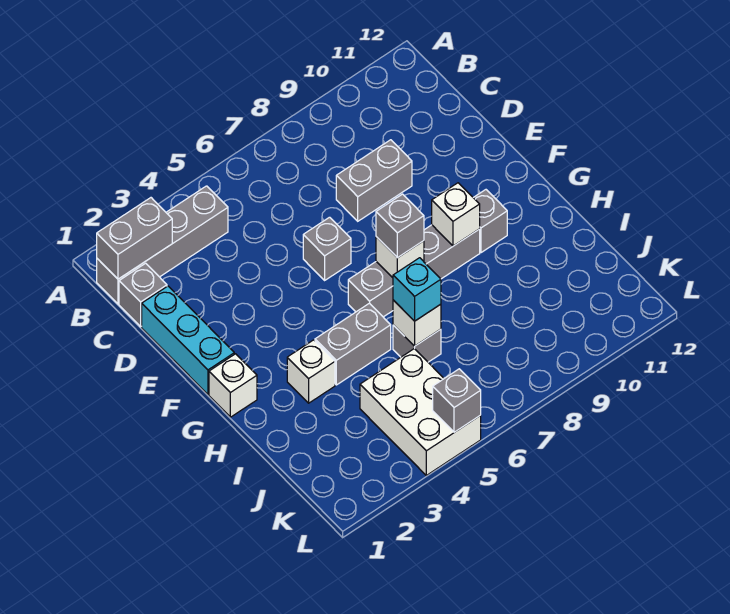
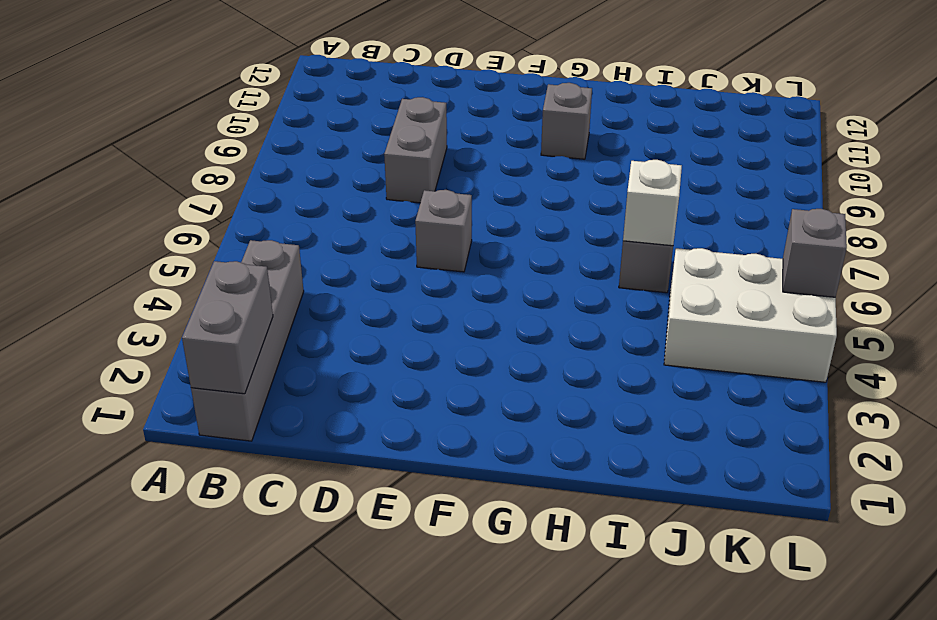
none -> grey brick C1 level 1
none -> cyan brick D1:F1 level 1
none -> white brick G1 level 1

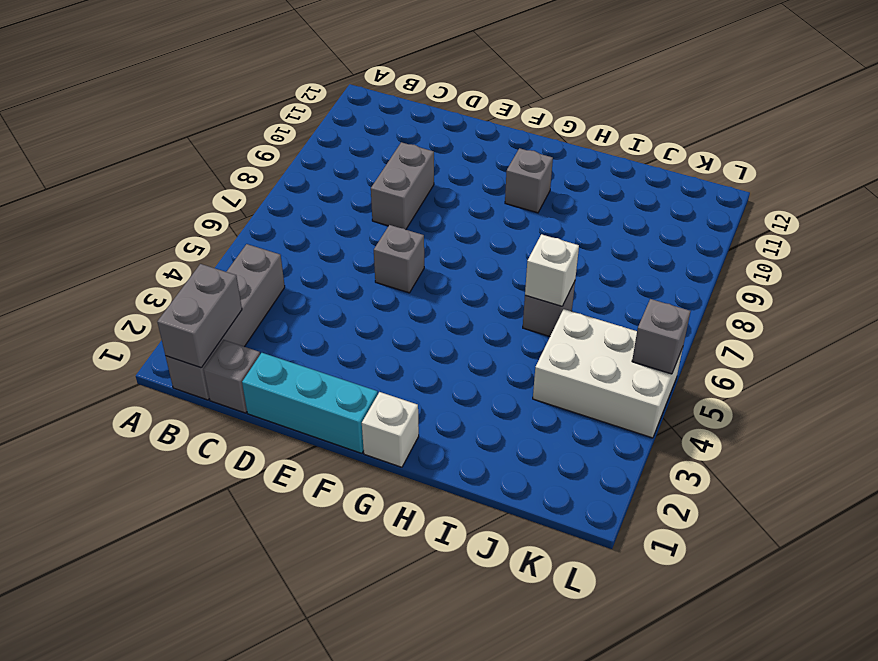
none -> grey brick G6:G9 level 1
none -> white brick H3 level 1
none -> grey brick H4:H5 level 1

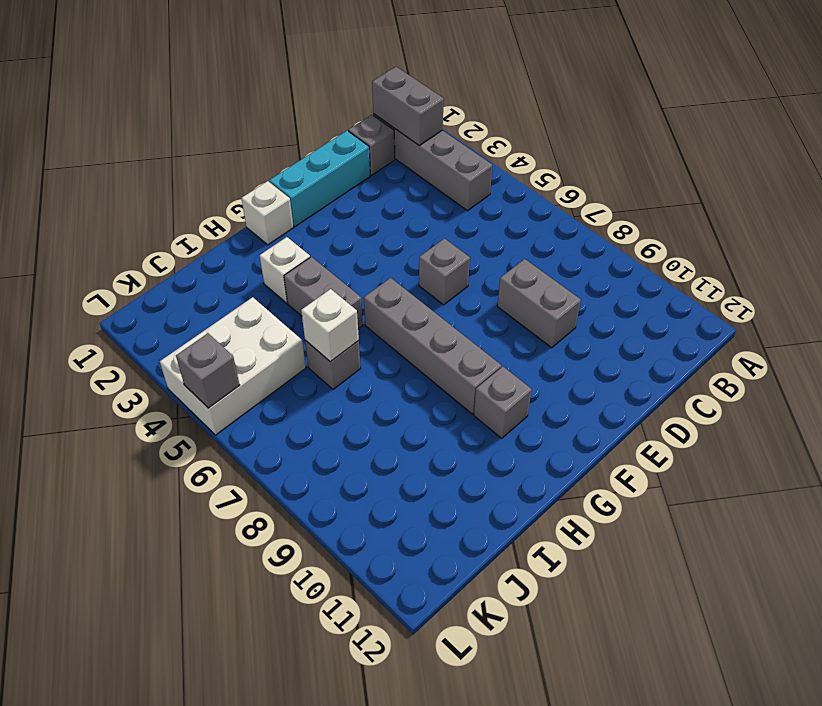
none -> white brick G7 level 2
none -> white brick G9 level 2
none -> grey brick G7 level 3

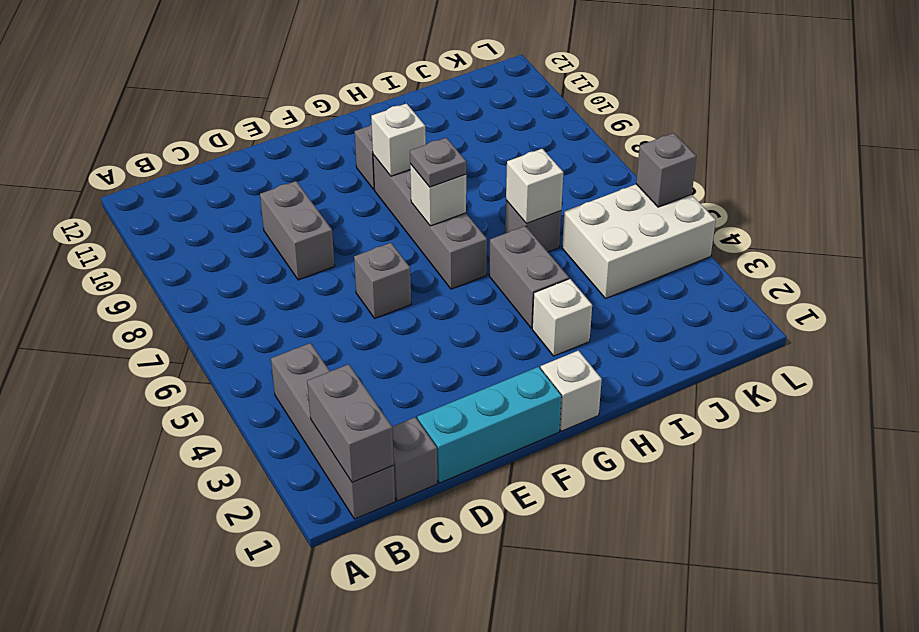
grey plate G7 level 3 -> grey brick G7 level 3
none -> cyan brick I6 level 3

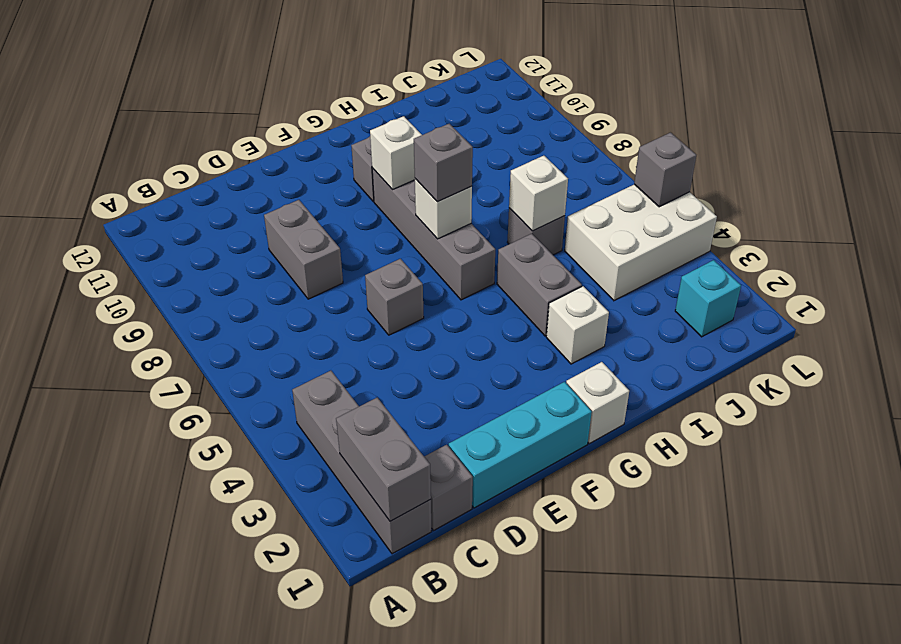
cyan brick K2 level 1 -> cyan brick I6 level 3

